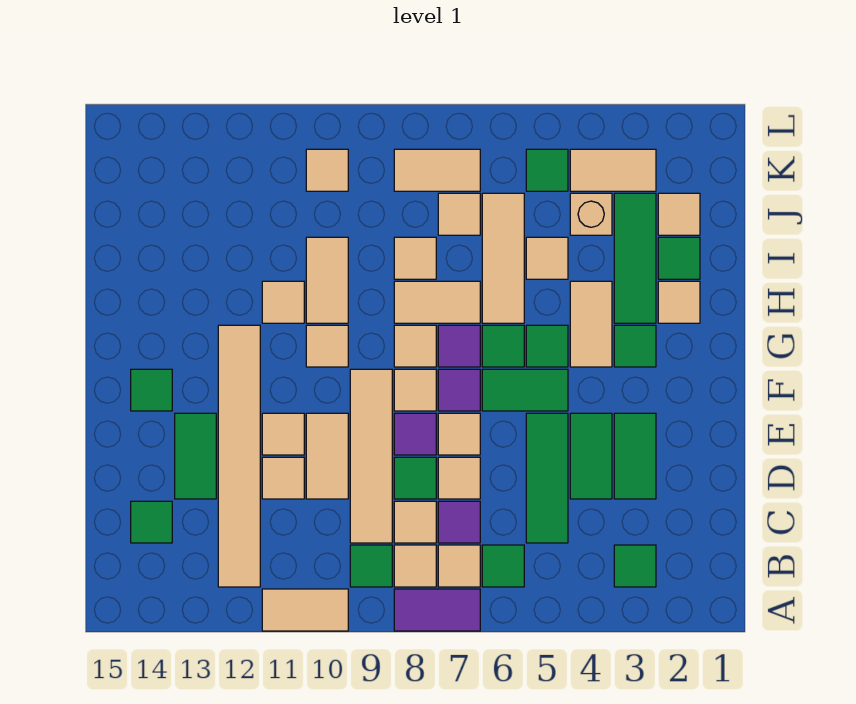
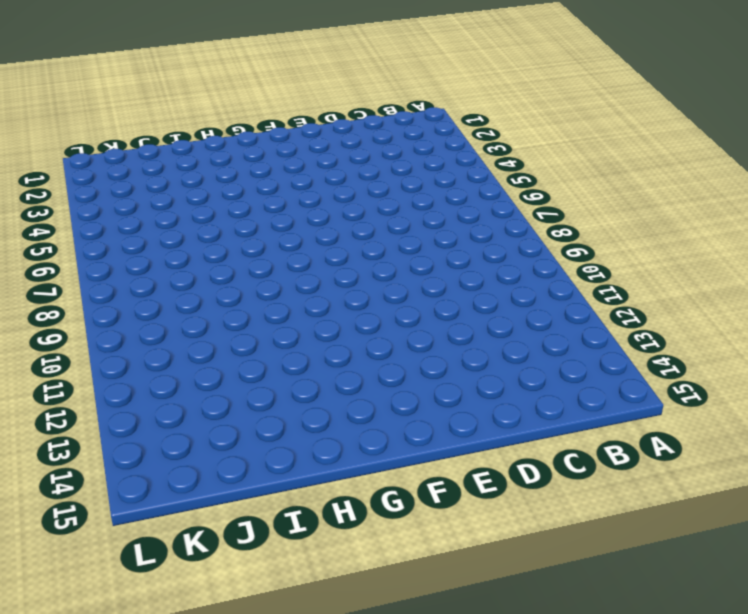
none -> purple tile A7:A8 level 1
none -> tan tile A10:A11 level 1
none -> green tile B3 level 1
none -> green tile B6 level 1

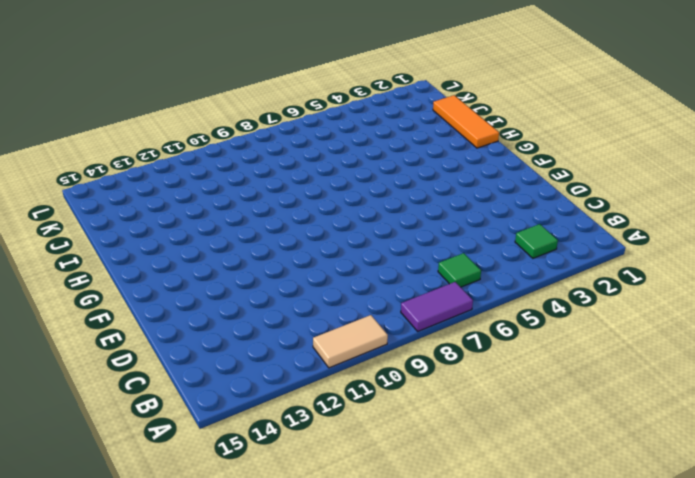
orange tile H1:J1 level 1 -> none
none -> tan tile B7 level 1
none -> tan tile B8 level 1
none -> green tile B9 level 1
none -> tan tile B12:G12 level 1

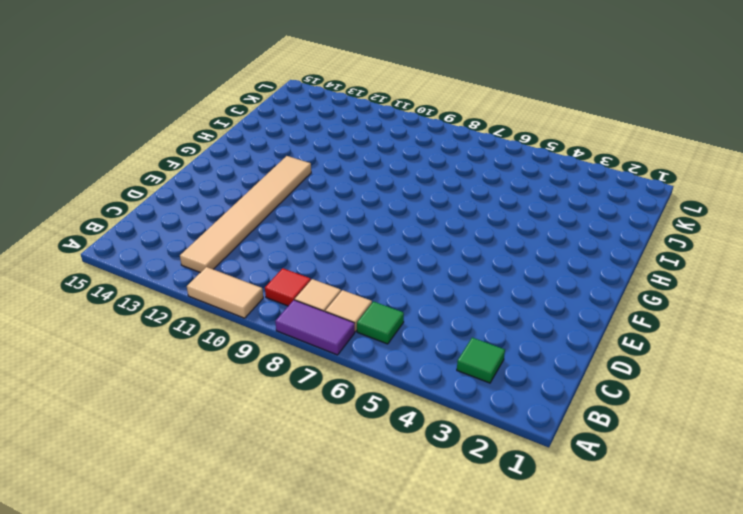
red tile B9 level 1 -> green tile B9 level 1
none -> green tile C5:E5 level 1
none -> purple tile C7 level 1
none -> tan tile C8 level 1
none -> tan tile C9:F9 level 1

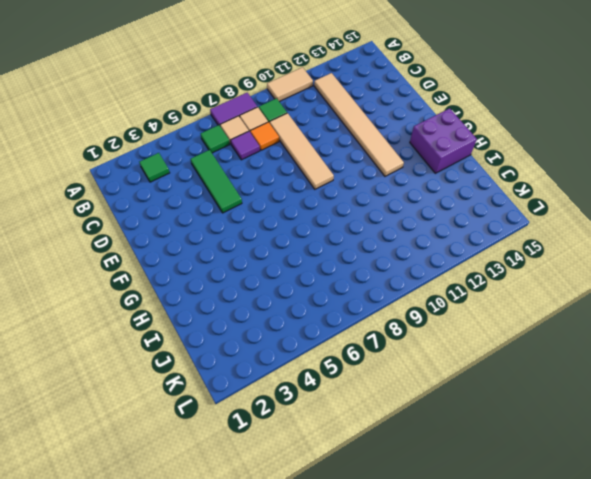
orange tile C8 level 1 -> tan tile C8 level 1
purple brick G14:H15 level 1 -> none
none -> green tile C14 level 1
none -> green tile D3:E3 level 1
none -> green tile D4:E4 level 1
none -> tan tile D7 level 1

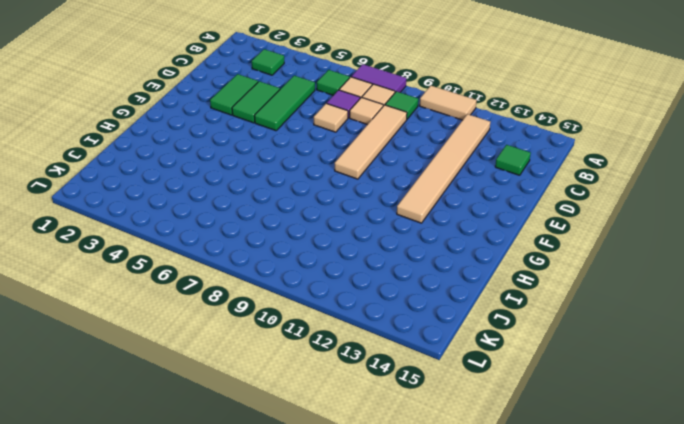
none -> green tile D8 level 1
none -> tan tile D10:E10 level 1
none -> tan tile D11 level 1
none -> green tile D13:E13 level 1

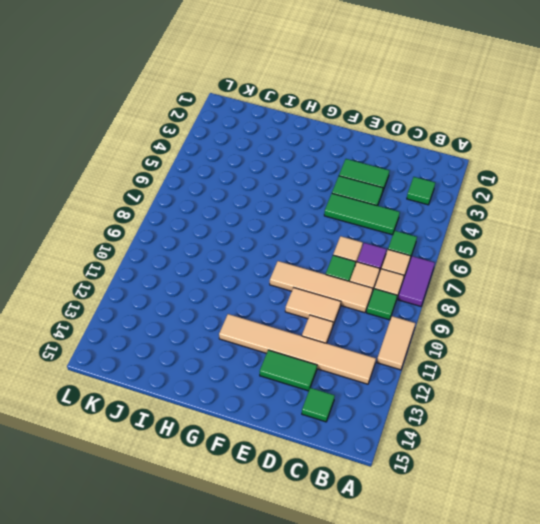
none -> tan tile E7 level 1
none -> purple tile E8 level 1
none -> tan tile E11 level 1
none -> green tile F5:F6 level 1

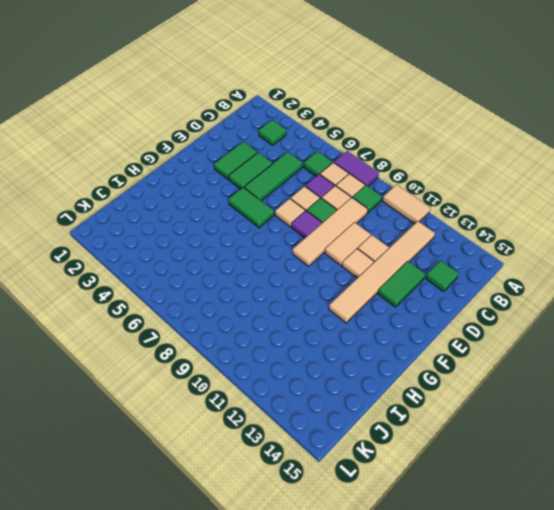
none -> purple tile F7 level 1
none -> tan tile F8 level 1
none -> green tile F14 level 1
none -> green tile G3 level 1

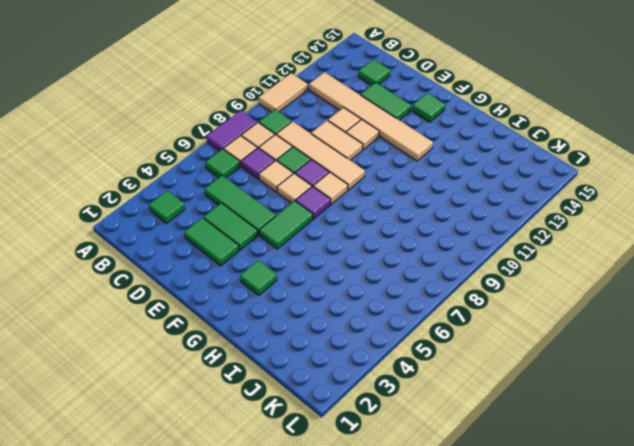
none -> tan tile G4:H4 level 1
none -> green tile G5 level 1
none -> green tile G6 level 1
none -> purple tile G7 level 1

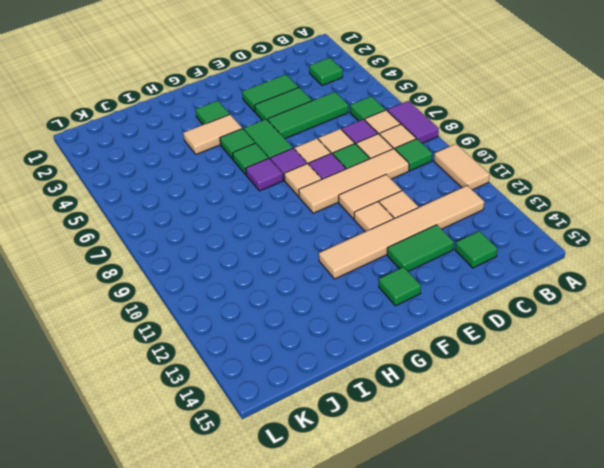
none -> tan tile G8 level 1
none -> tan tile G10 level 1
none -> tan tile H2 level 1
none -> green tile H3:J3 level 1

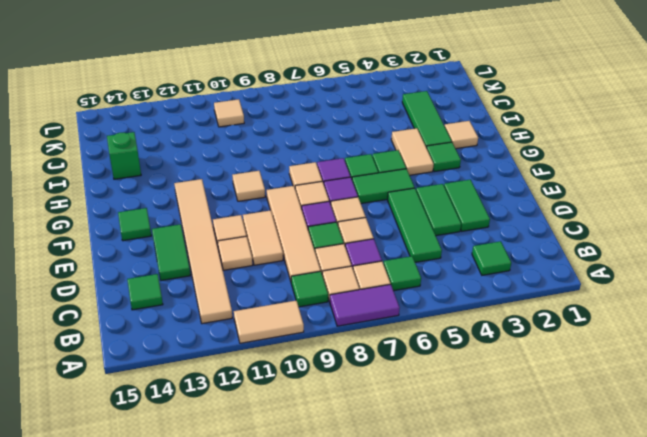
green brick I14 level 1 -> none
none -> tan tile H6:J6 level 1
none -> tan tile H7:H8 level 1
none -> tan tile H10:I10 level 1
none -> tan tile H11 level 1

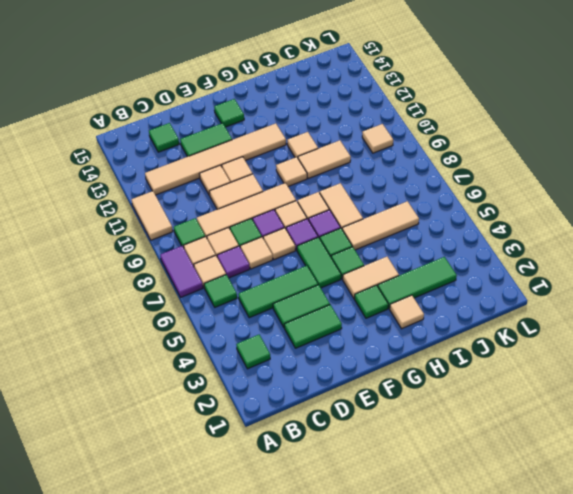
none -> green tile I2 level 1
none -> tan tile I5 level 1
none -> tan tile I8 level 1
none -> tan tile J2 level 1

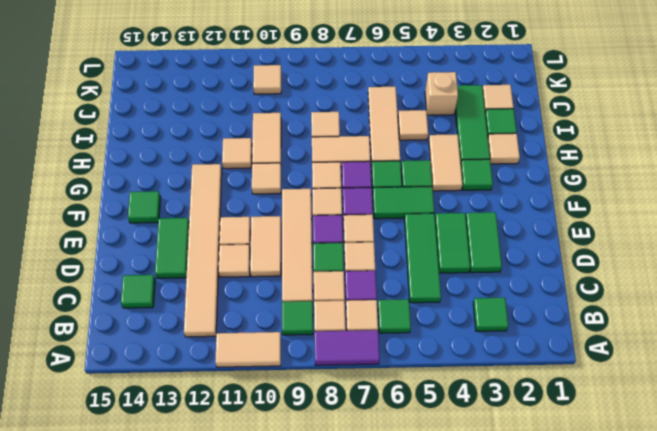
none -> tan tile J7 level 1
none -> tan tile K3:K4 level 1
none -> green tile K5 level 1
none -> tan tile K7:K8 level 1

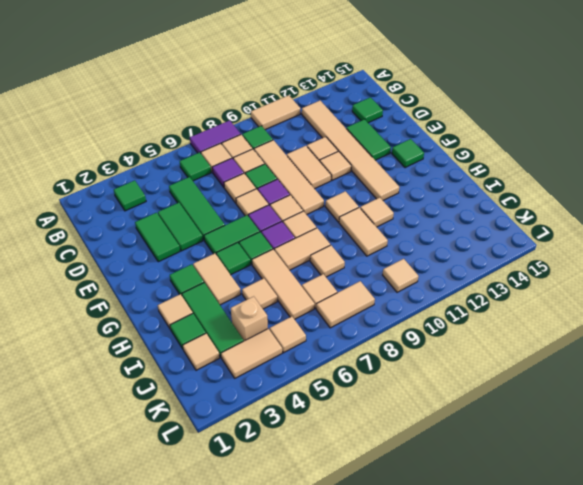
tan tile K5 level 1 -> green tile K5 level 1

